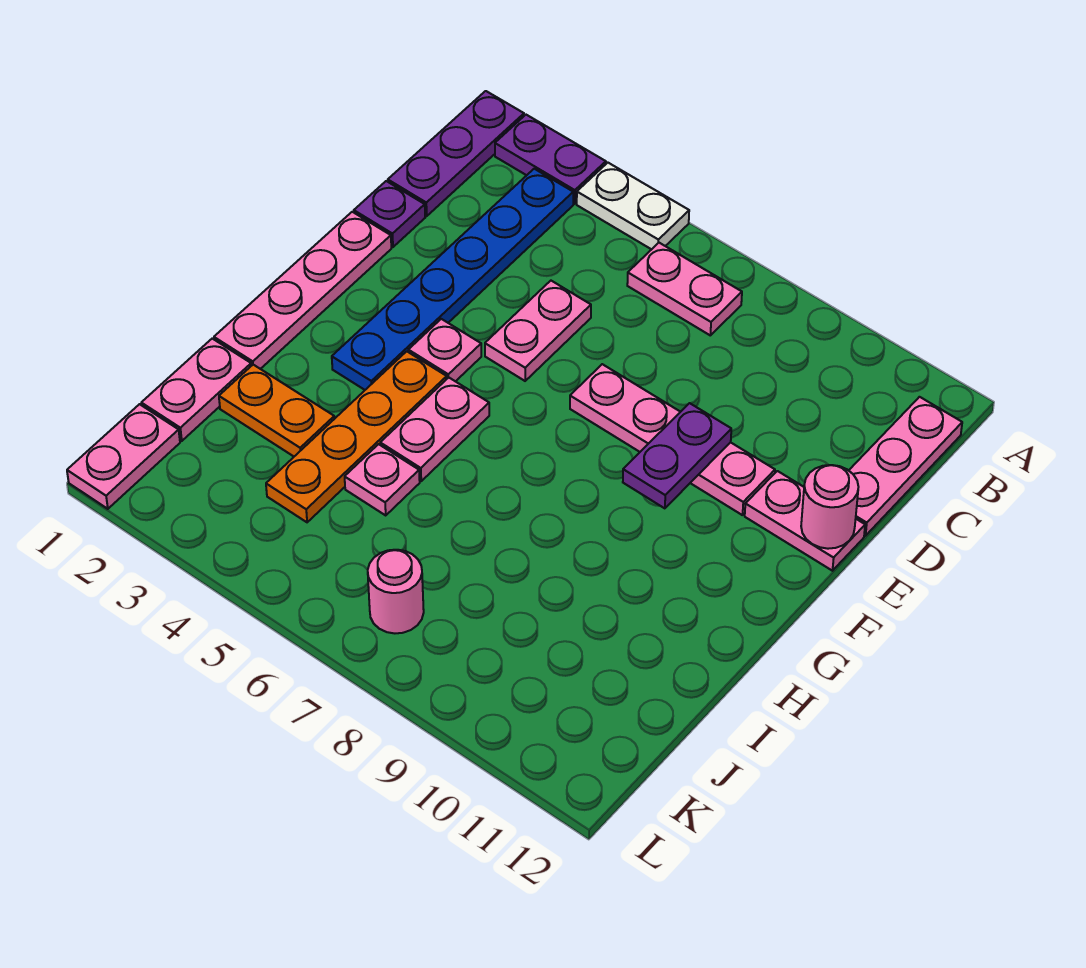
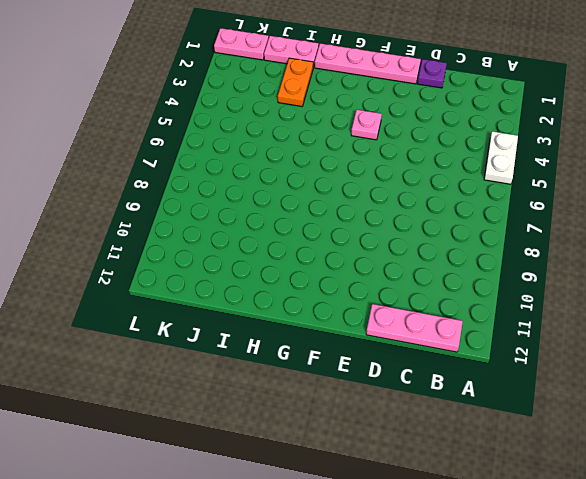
none -> purple plate A1:C1 level 1
none -> purple plate A2:A3 level 1
none -> blue plate B3:G3 level 1

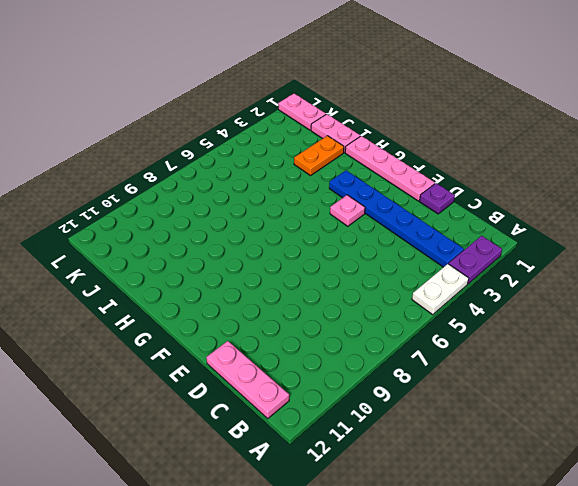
none -> purple plate A1:C1 level 1
none -> pink plate B6:B7 level 1
none -> pink plate D5:E5 level 1

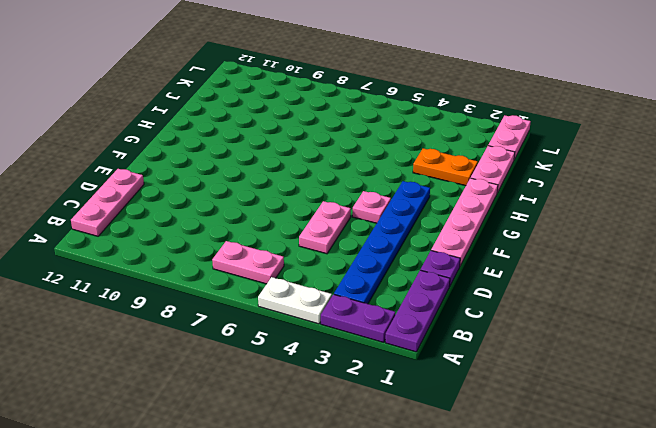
none -> pink plate E7:E10 level 1
none -> pink plate E11:E12 level 1
none -> orange plate G4:J4 level 1

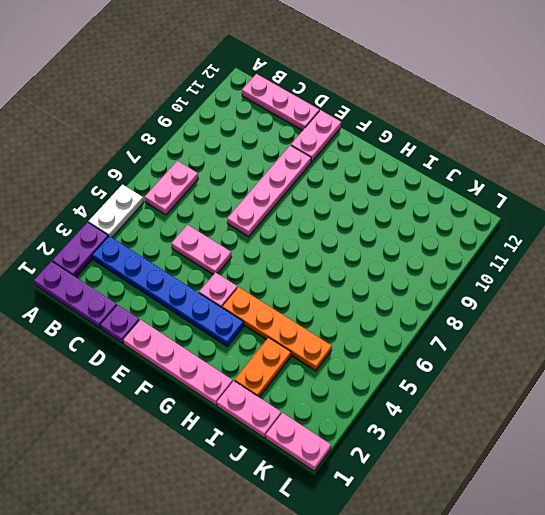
none -> pink plate G5:H5 level 1
none -> pink plate I5 level 1
none -> pink round brick K7 level 1

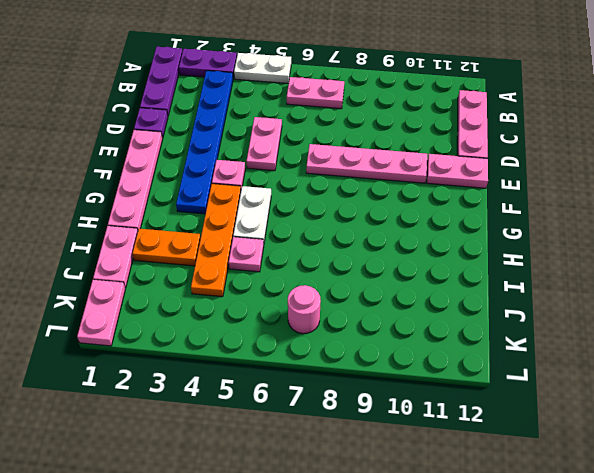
white plate G5:H5 level 1 -> pink plate G5:H5 level 1
none -> purple plate E9:F9 level 2
none -> pink round brick E12 level 2

